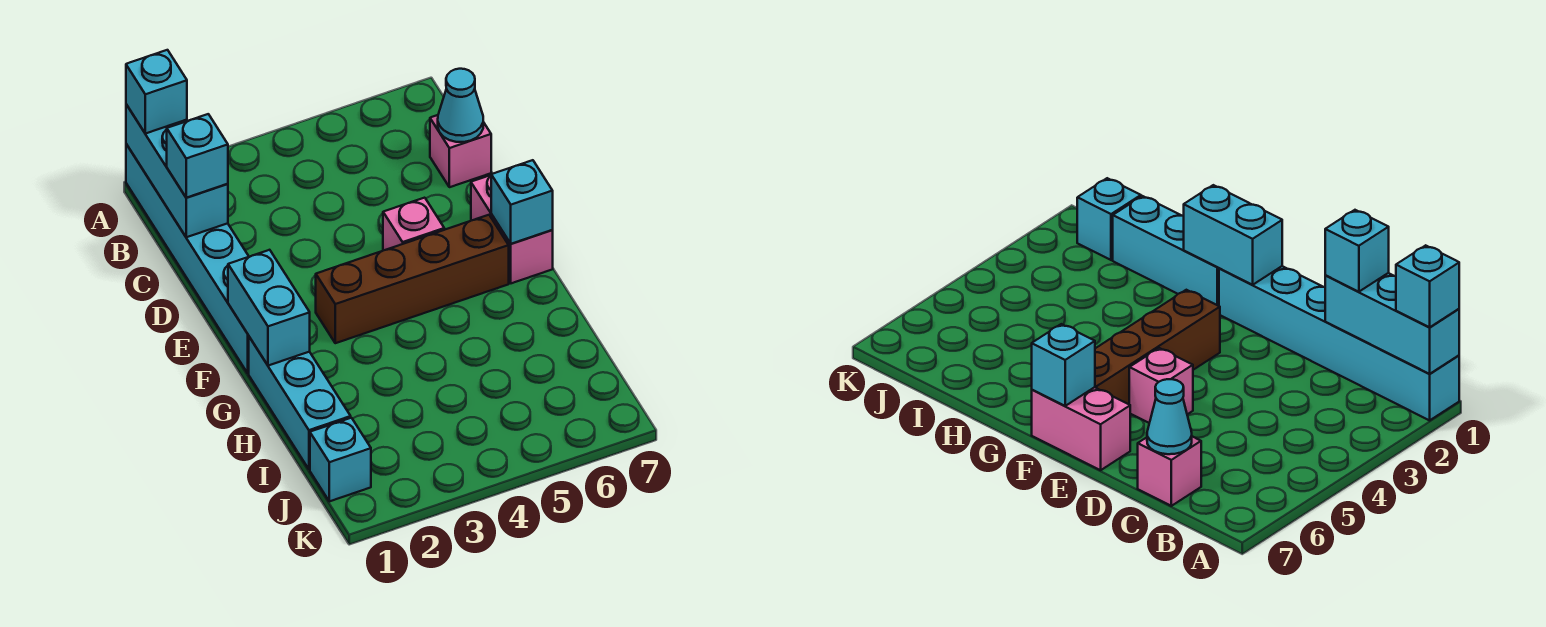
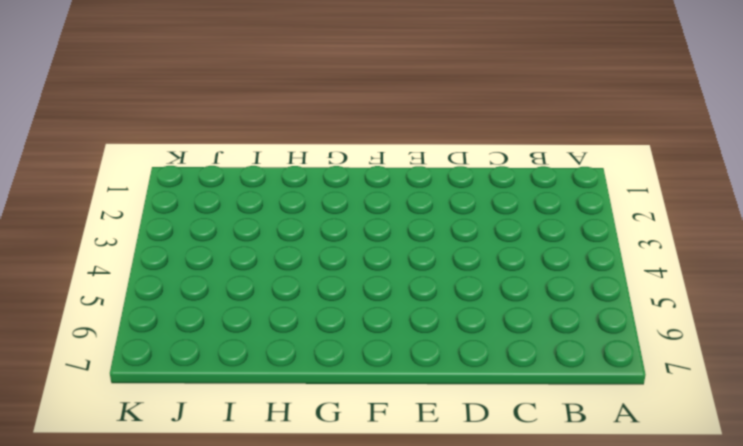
none -> cyan brick A1:F1 level 1
none -> pink brick C7 level 1
none -> pink brick E5 level 1

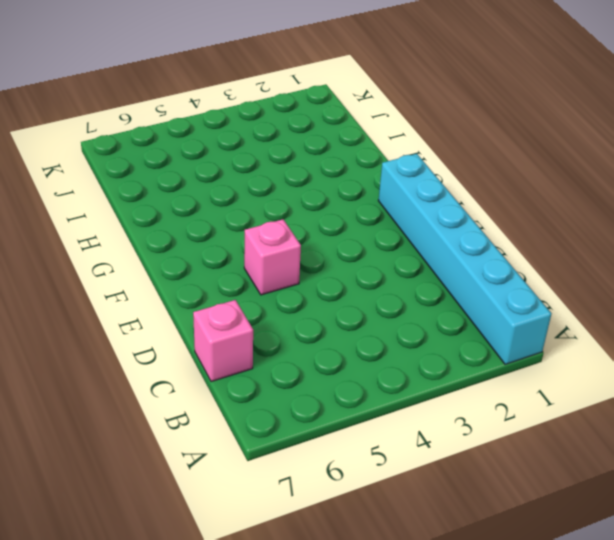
none -> pink brick E7:F7 level 1
none -> brown brick F3:F6 level 1
none -> cyan brick G1:I1 level 1

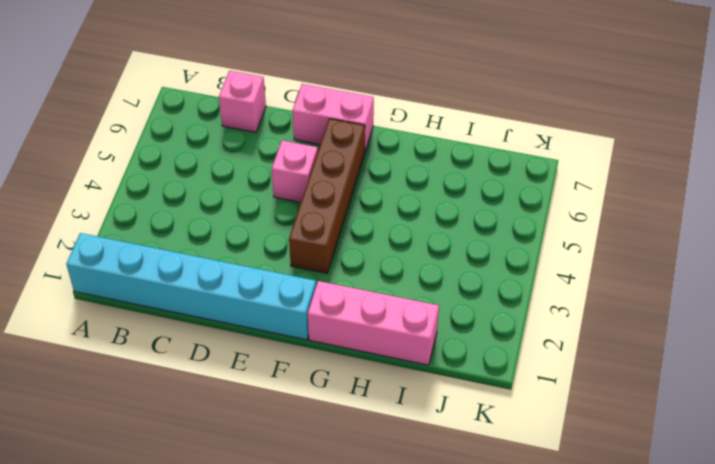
pink brick G1:I1 level 1 -> cyan brick G1:I1 level 1
none -> cyan brick J1 level 1
none -> cyan brick A1:C1 level 2
none -> cyan cone C7 level 2

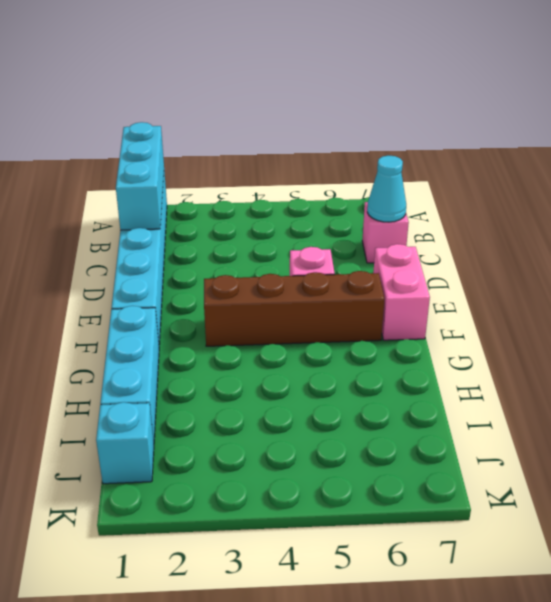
none -> cyan brick F1:G1 level 2
none -> cyan brick F7 level 2
none -> cyan brick A1 level 3

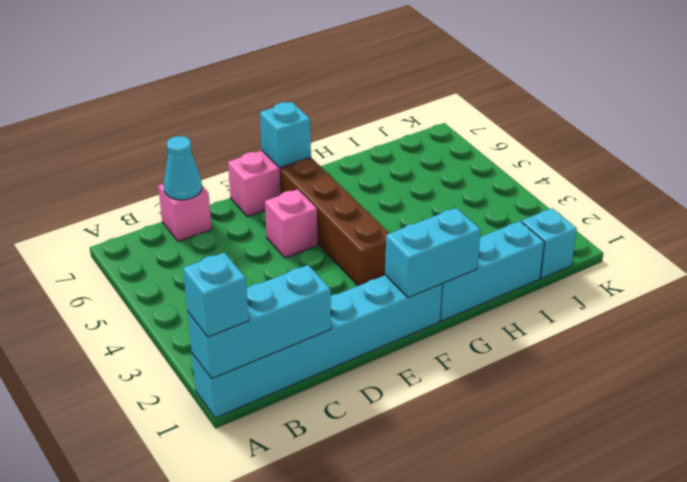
none -> cyan brick C1 level 3

